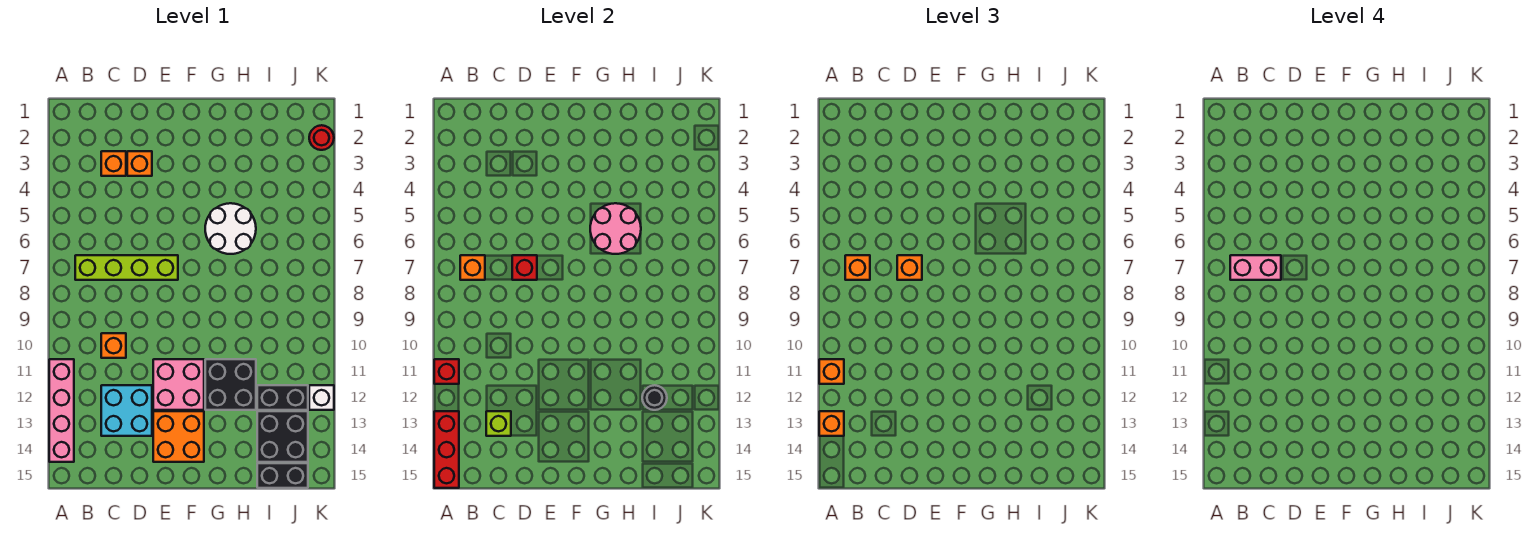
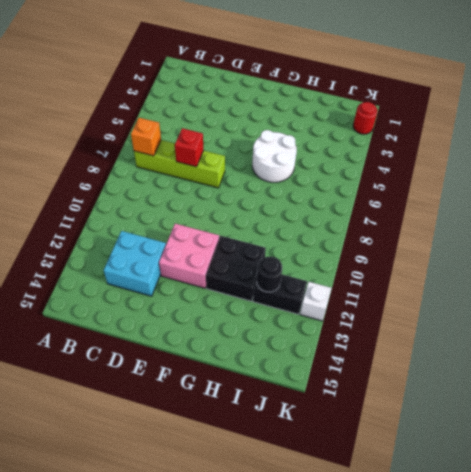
none -> pink brick A11:A14 level 1
none -> orange brick C3 level 1
none -> orange brick C10 level 1

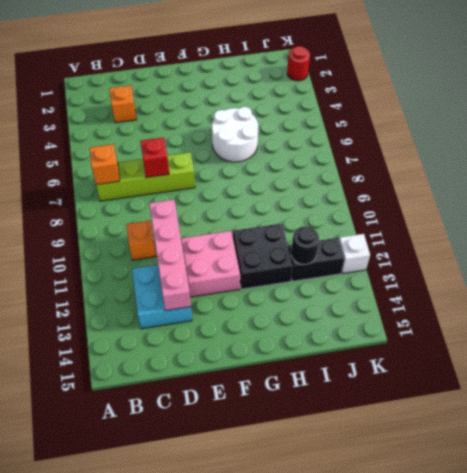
pink brick D10:D13 level 2 -> pink brick A11:A14 level 1
none -> orange brick D3 level 1
none -> orange brick E13:F14 level 1
none -> black brick I13:J14 level 1

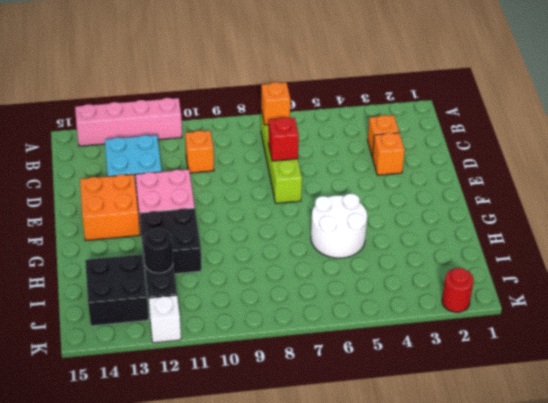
none -> black brick I15:J15 level 1
none -> red brick A11 level 2
none -> red brick A13:A15 level 2

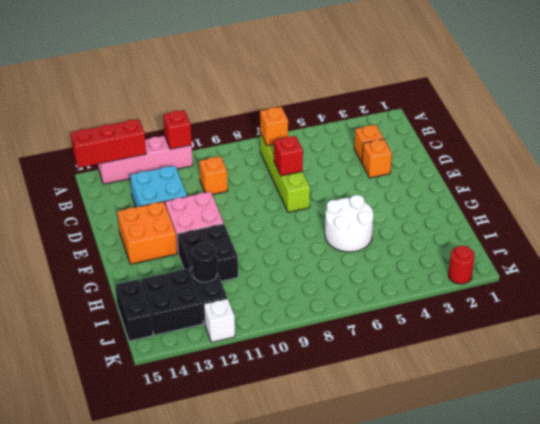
none -> lime brick C13 level 2
none -> pink round brick G5:H6 level 2
none -> orange brick A11 level 3

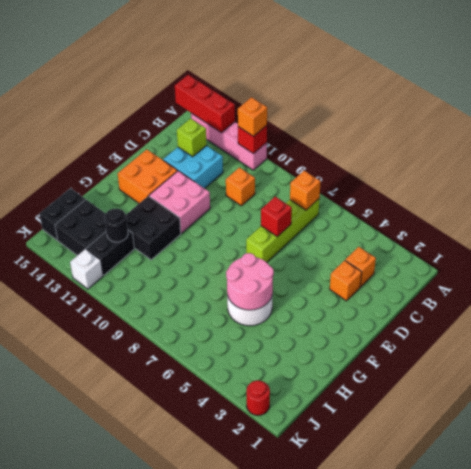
none -> orange brick A13 level 3
none -> orange brick B7 level 3
none -> orange brick D7 level 3

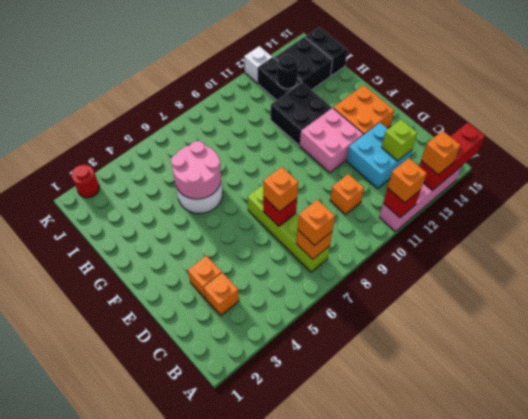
none -> pink brick B7:C7 level 4

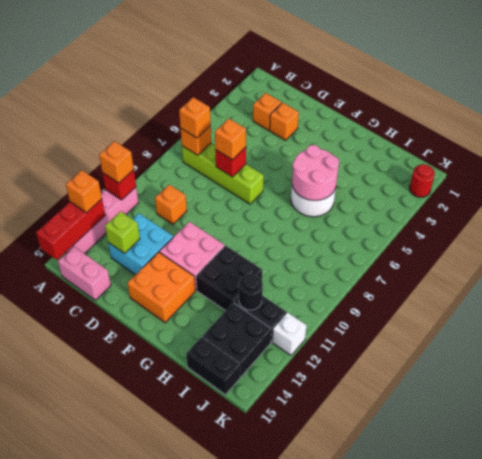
pink brick B15:C15 level 1 -> pink brick B7:C7 level 4

